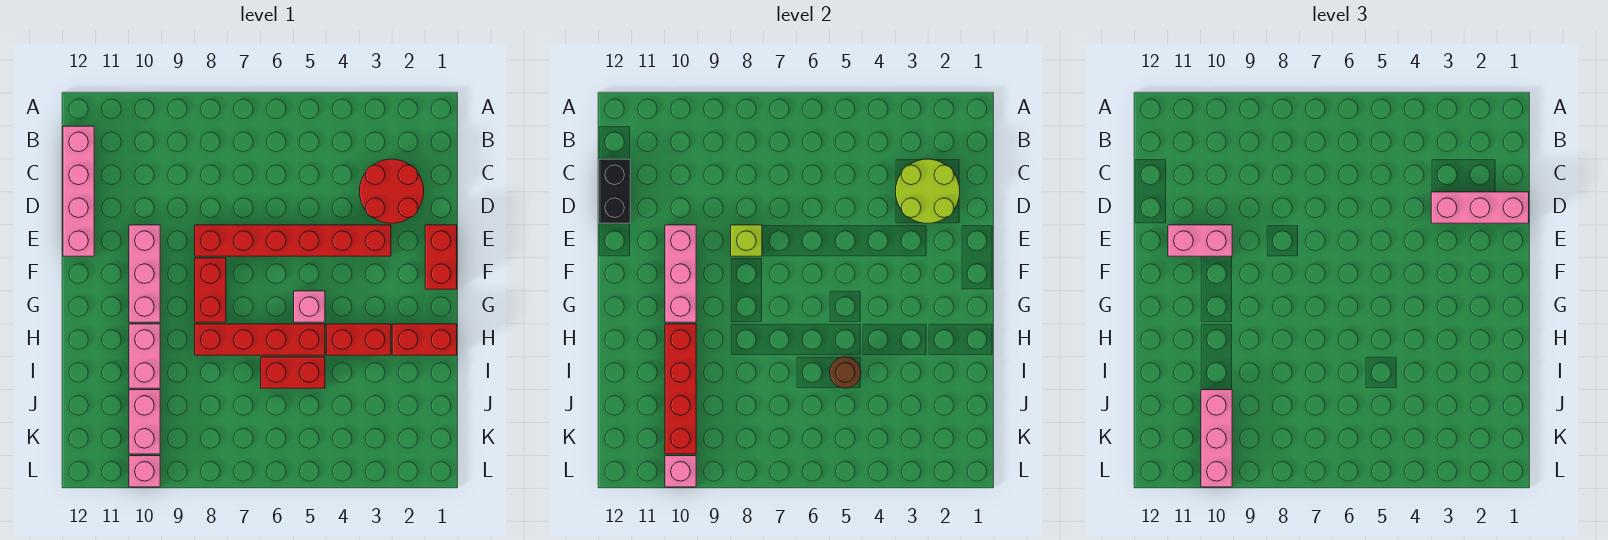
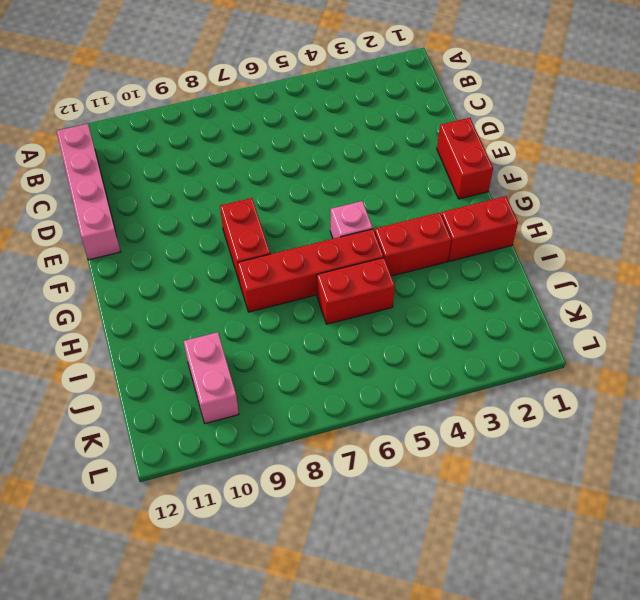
none -> red round brick C2:D3 level 1
none -> red brick E3:E8 level 1
none -> pink brick E10:G10 level 1

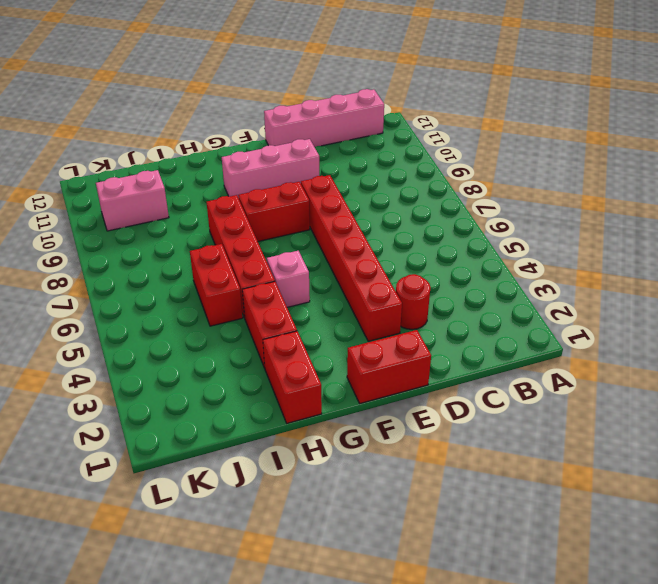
red round brick D3 level 1 -> red round brick C2:D3 level 1
none -> pink brick H10:I10 level 1
none -> pink brick L10 level 1
none -> lime round brick C2:D3 level 2

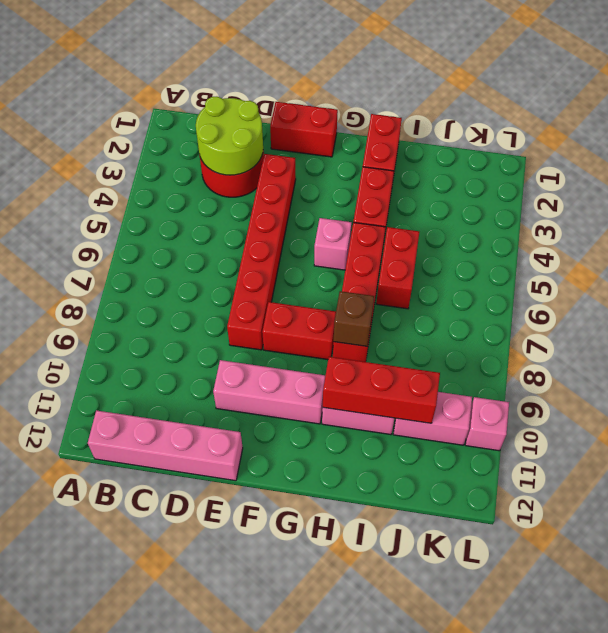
brown brick H8 level 2 -> none
red brick H10:J10 level 2 -> red brick H10:K10 level 2
none -> black brick C12:D12 level 2
none -> lime brick E8 level 2
none -> pink brick E10:G10 level 2

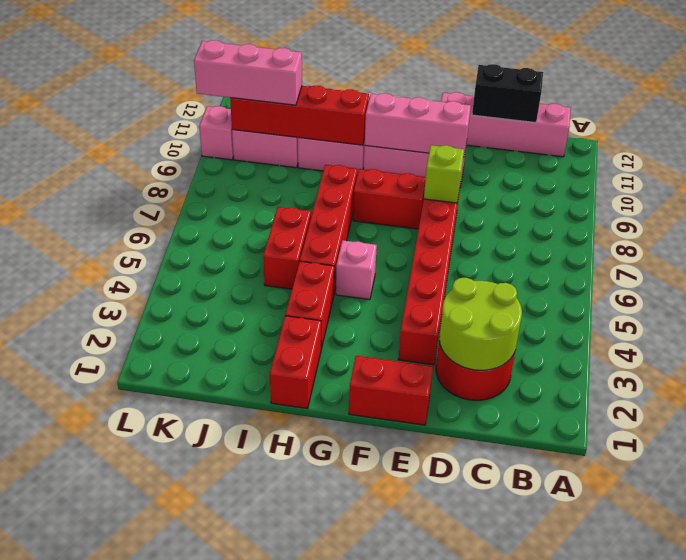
none -> brown round brick I5 level 2
none -> pink brick L10 level 2
none -> pink brick D1:D3 level 3

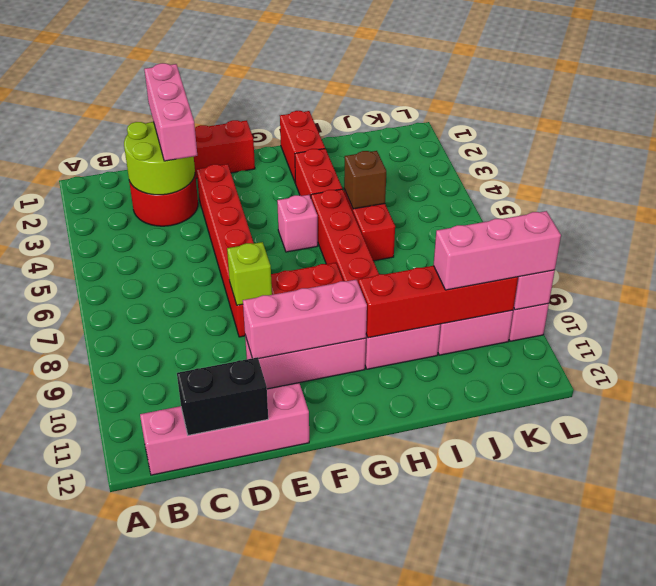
brown brick I5 level 2 -> brown round brick I5 level 2
none -> pink brick E10:E11 level 3

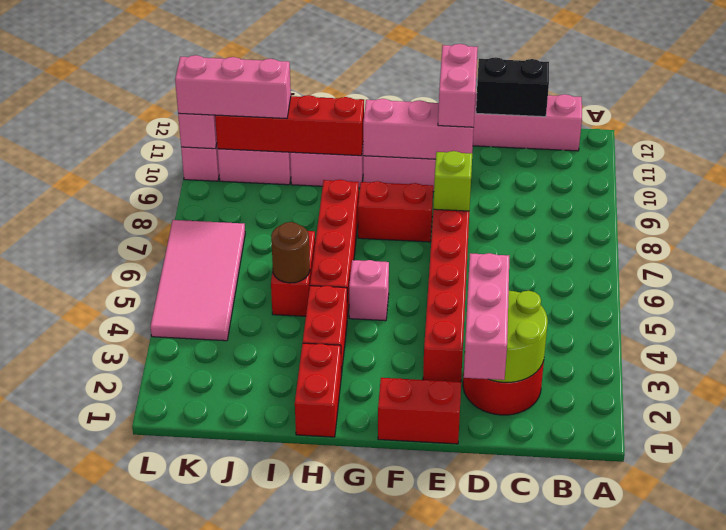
pink tile K4:L7 level 1 -> none

